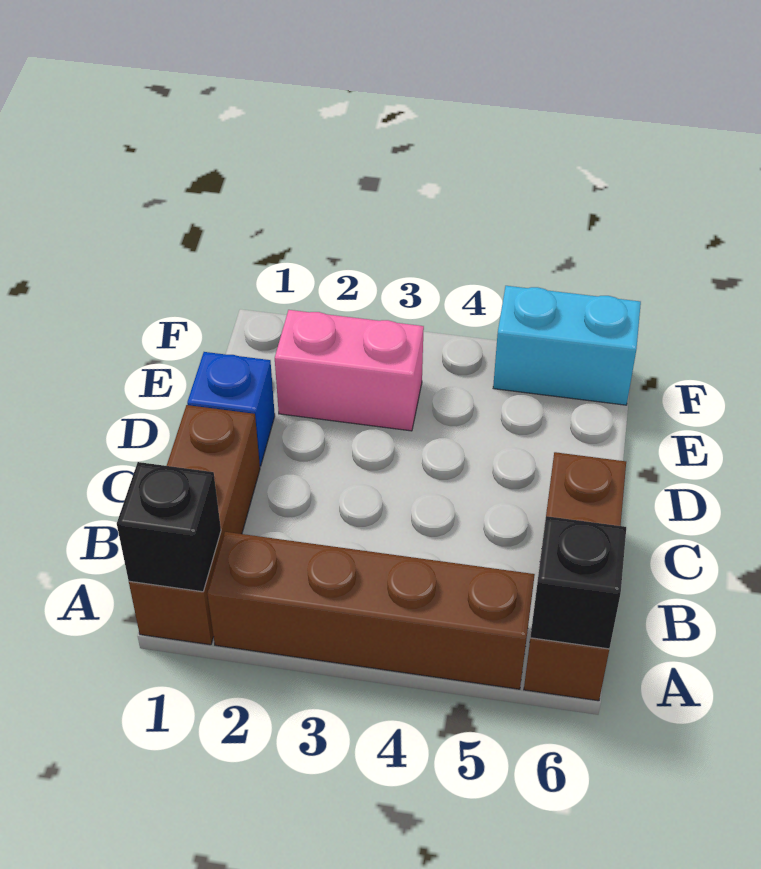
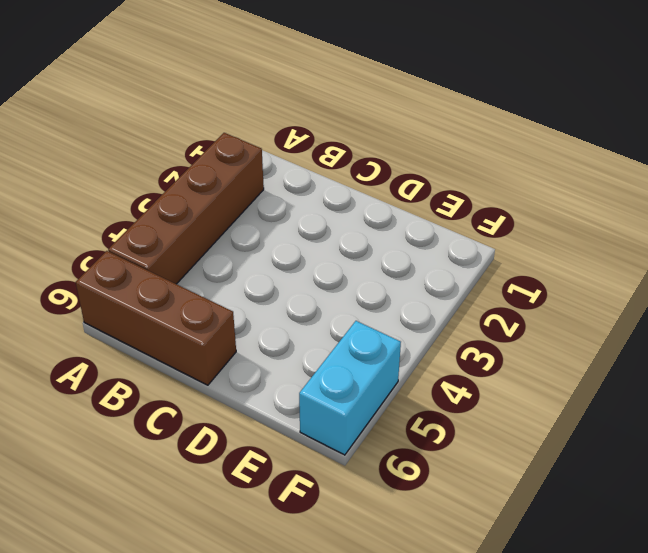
none -> brown brick A1:C1 level 1
none -> blue brick D1 level 1

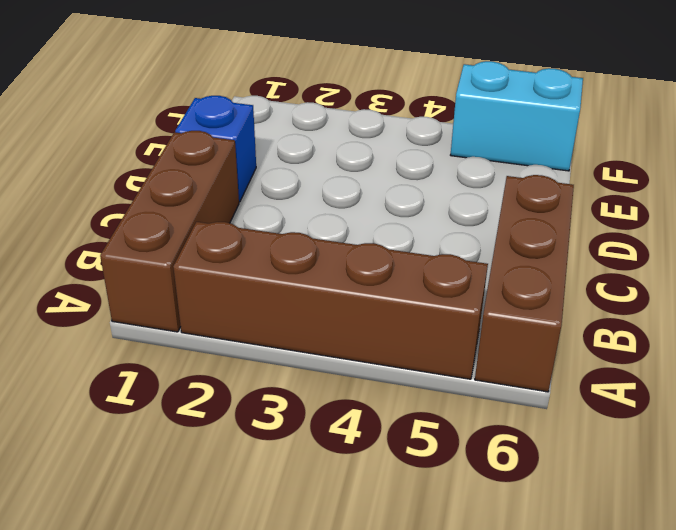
none -> pink brick E2:E3 level 1
none -> black brick A1 level 2

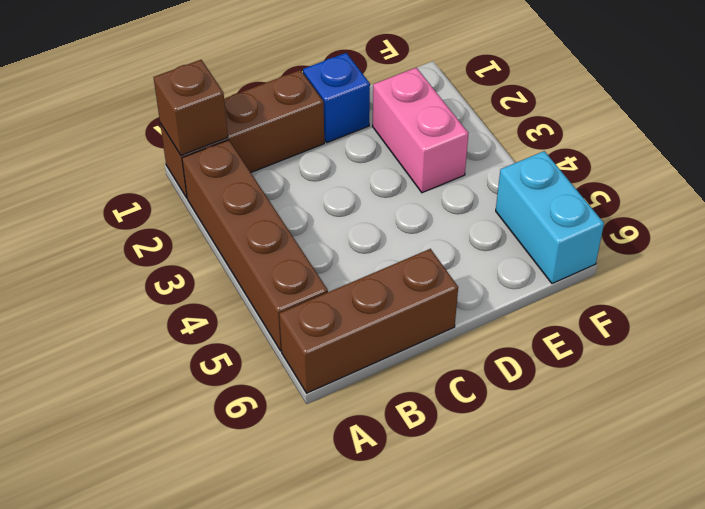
brown brick A1 level 2 -> black brick A1 level 2
none -> black brick A6 level 2

